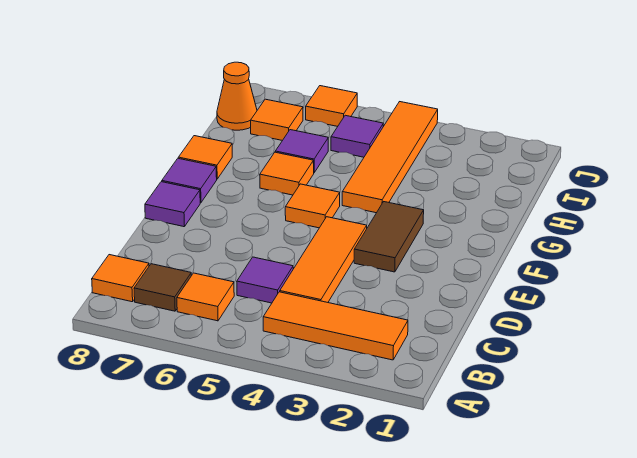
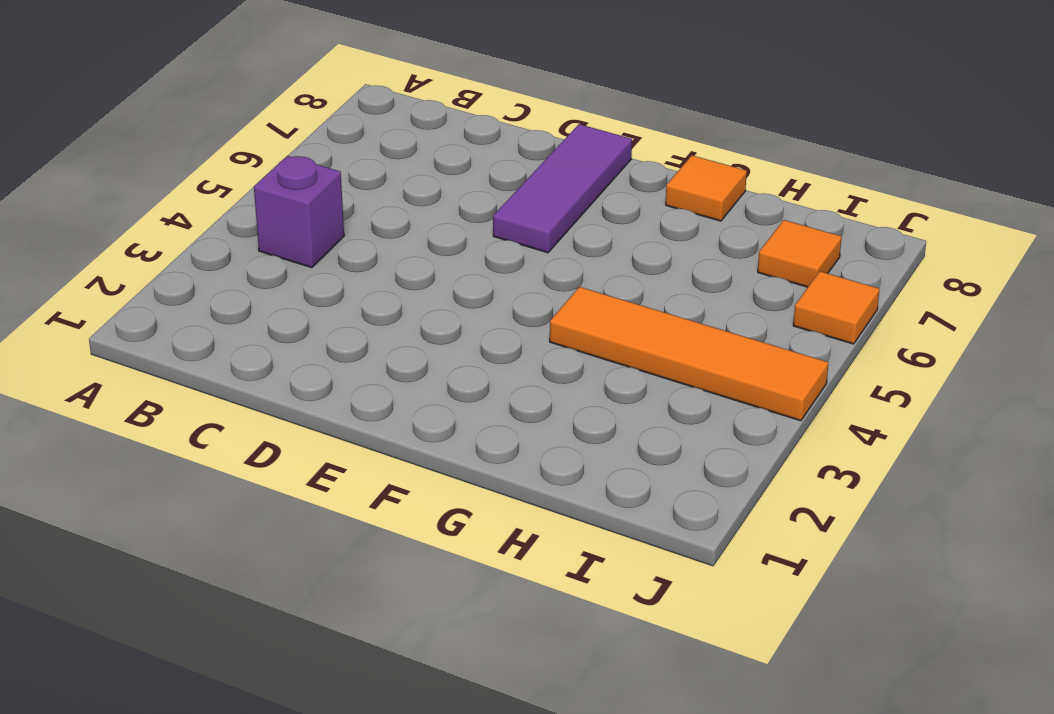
purple brick B4 level 1 -> orange tile B2:B4 level 1
purple tile E6:E8 level 1 -> purple tile E8 level 1
none -> orange tile B6 level 1
none -> brown tile B7 level 1
none -> orange tile B8 level 1

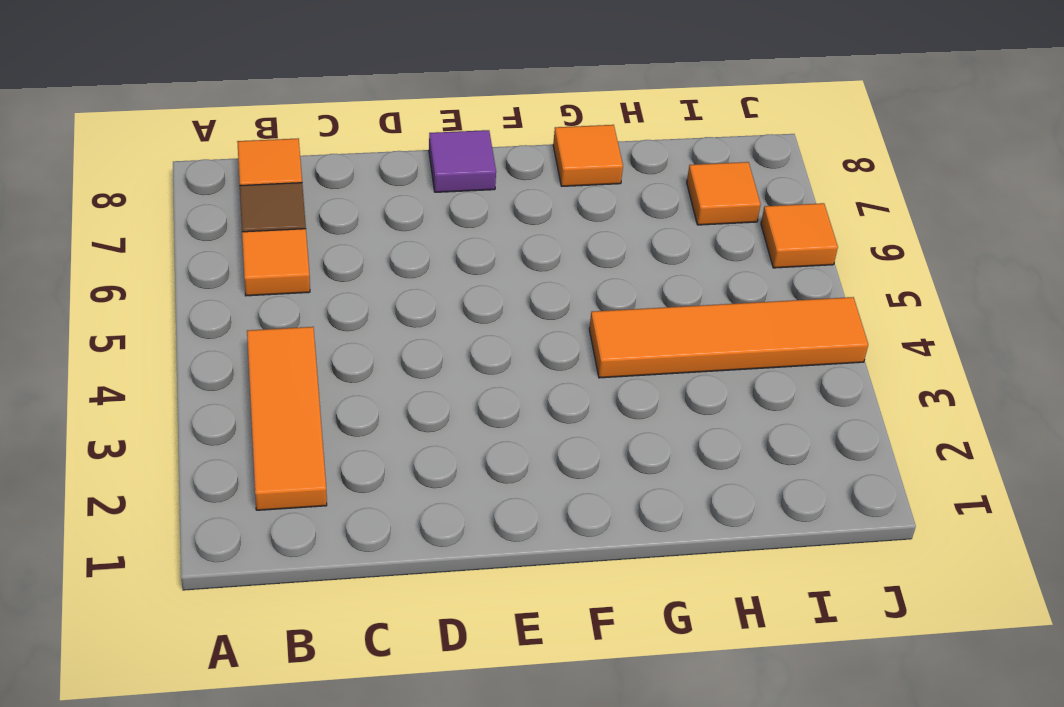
none -> orange tile C4:E4 level 1
none -> purple tile C5 level 1
none -> brown tile E3:F3 level 1

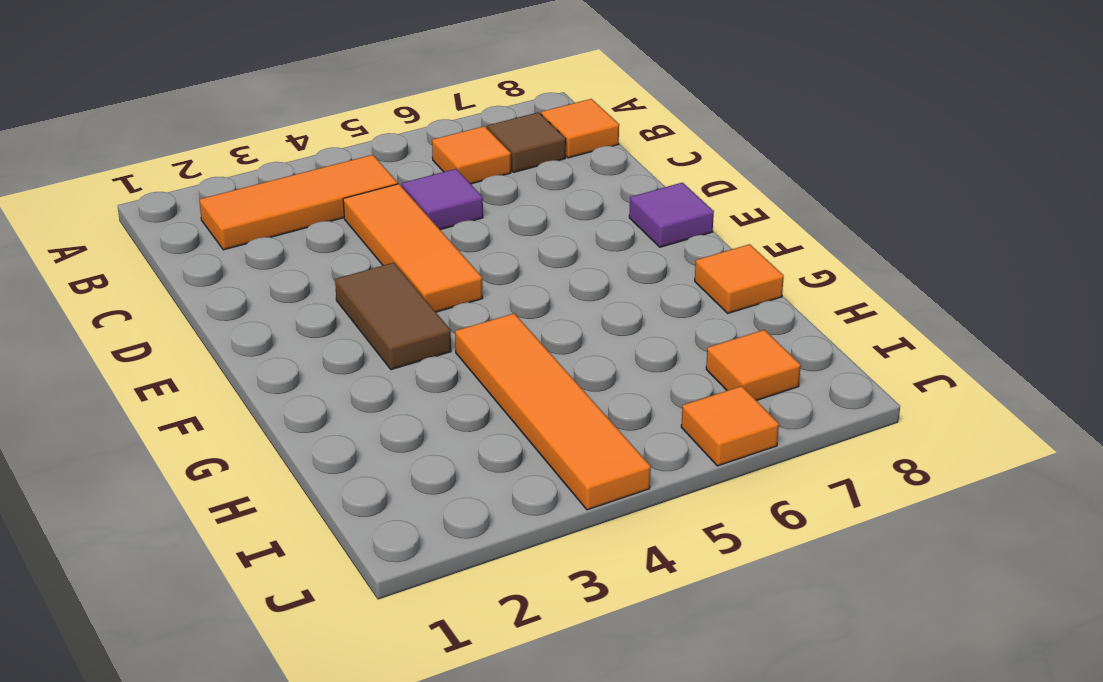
none -> orange tile F5 level 1
none -> purple tile F8 level 1
none -> orange tile G6 level 1

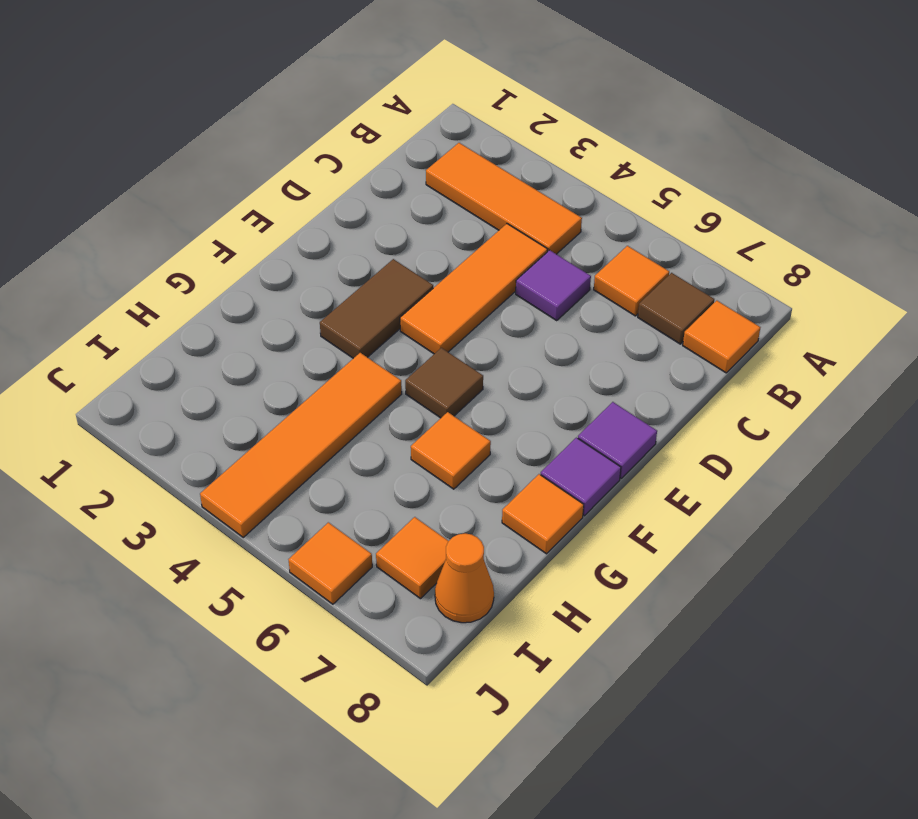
brown tile F5 level 1 -> orange tile F5 level 1
none -> purple tile H6 level 1
none -> purple tile I5 level 1

